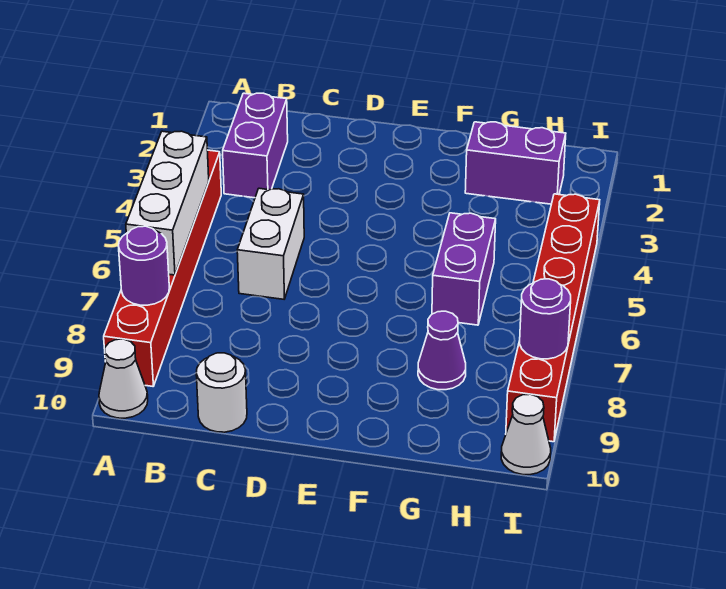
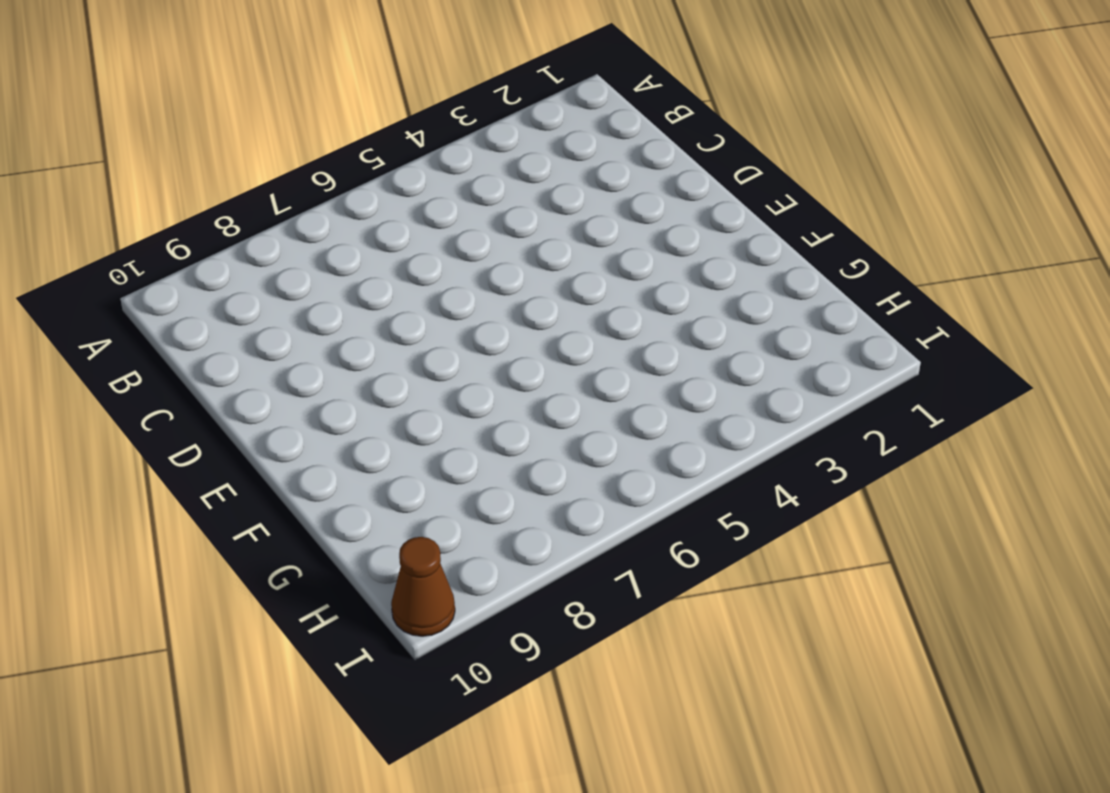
brown cone I10 level 1 -> white cone I10 level 1
none -> red brick A4:A9 level 1
none -> white cone A10 level 1
none -> purple brick B2:B3 level 1

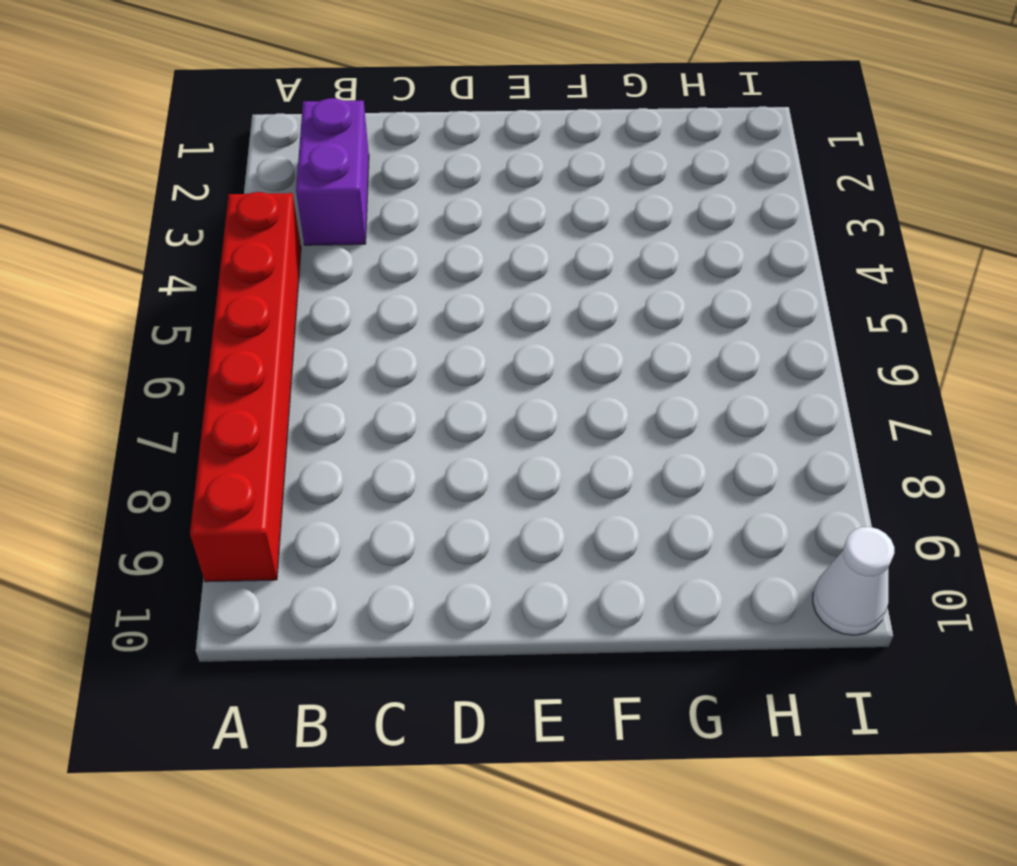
none -> white cone A10 level 1
none -> white brick C5:C6 level 1
none -> white round brick C10 level 1

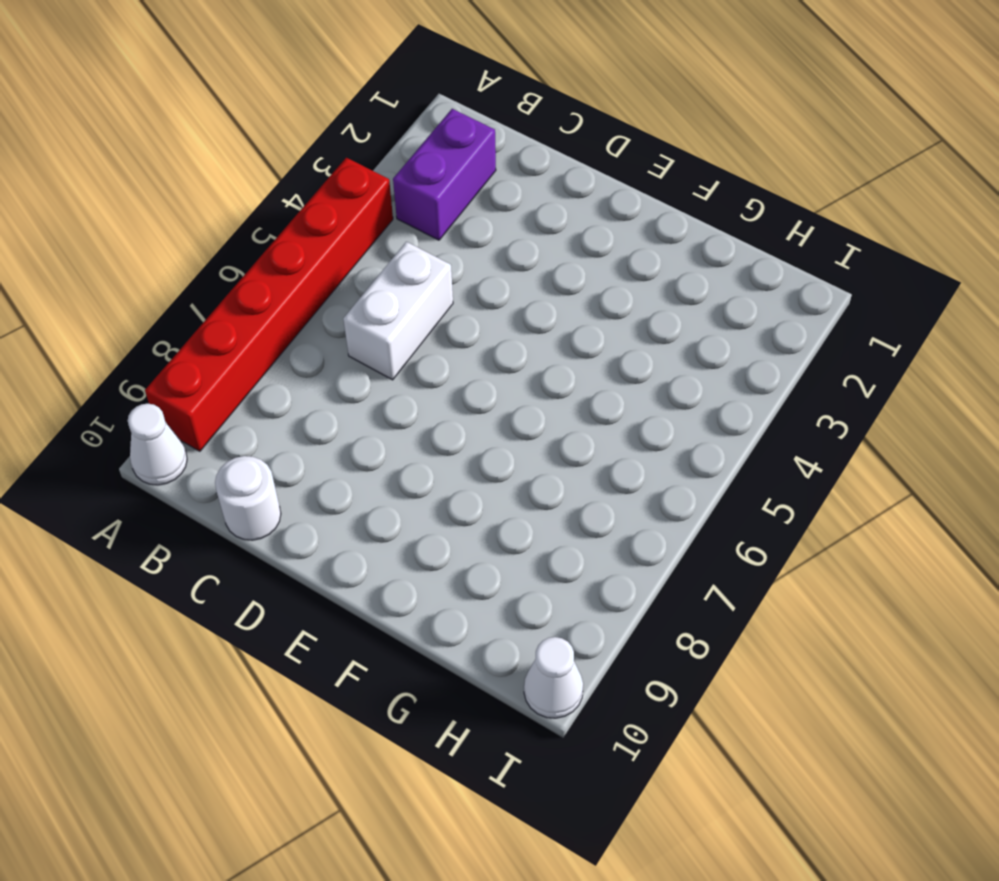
none -> purple brick G2:H2 level 1
none -> purple brick G5:G6 level 1
none -> purple cone G8 level 1

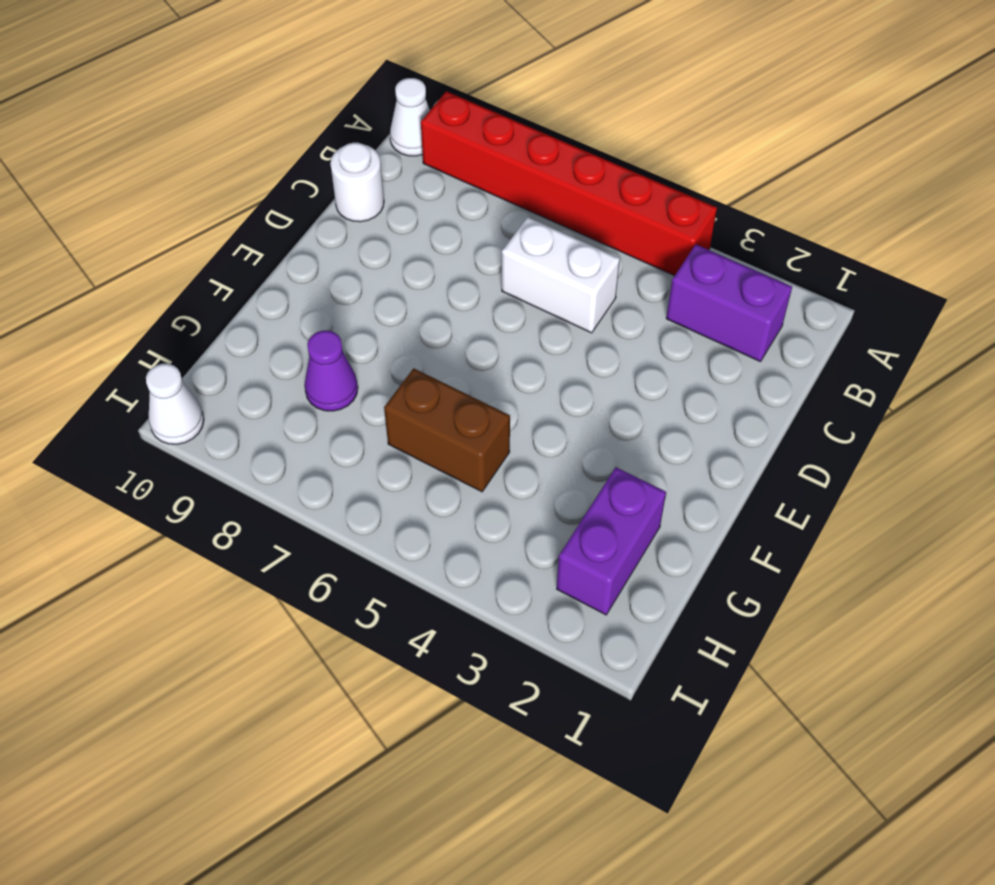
brown brick G5:G6 level 1 -> purple brick G5:G6 level 1
none -> red brick I4:I9 level 1
none -> white brick A5:A7 level 2
none -> purple round brick A8 level 2

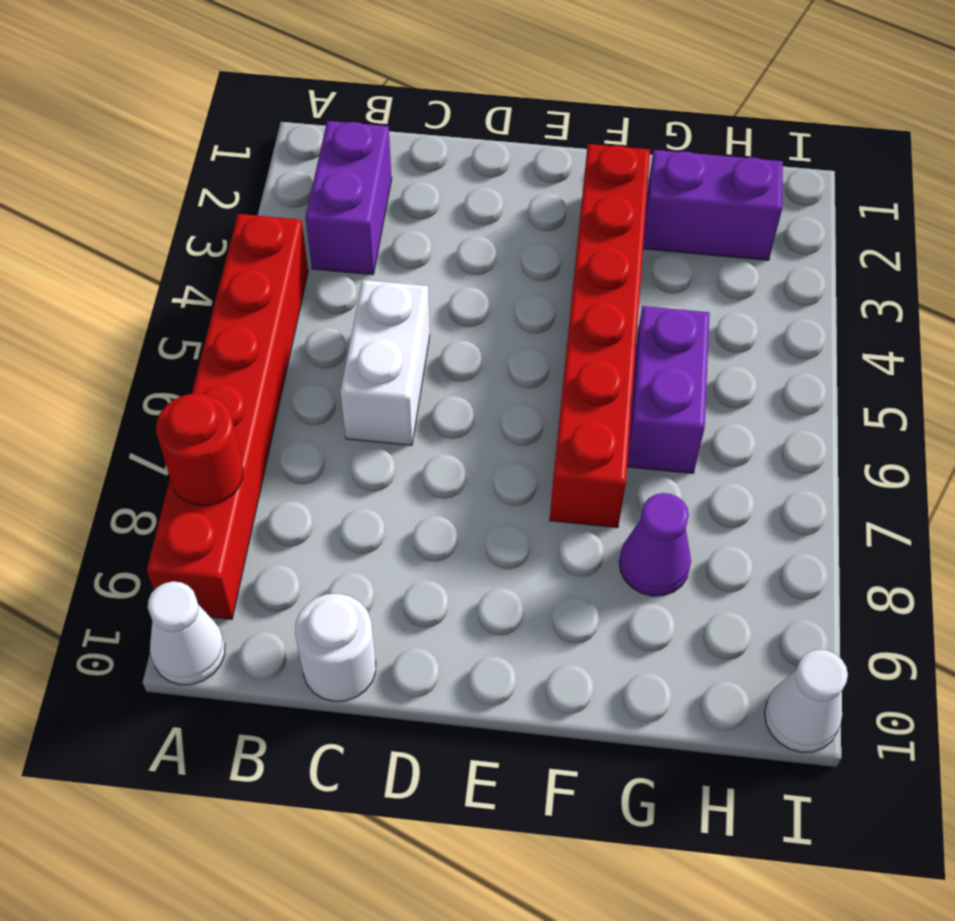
red round brick A8 level 2 -> purple round brick A8 level 2
red brick F2:F7 level 1 -> red brick I4:I9 level 1
none -> white brick A5:A7 level 2
none -> purple round brick I8 level 2

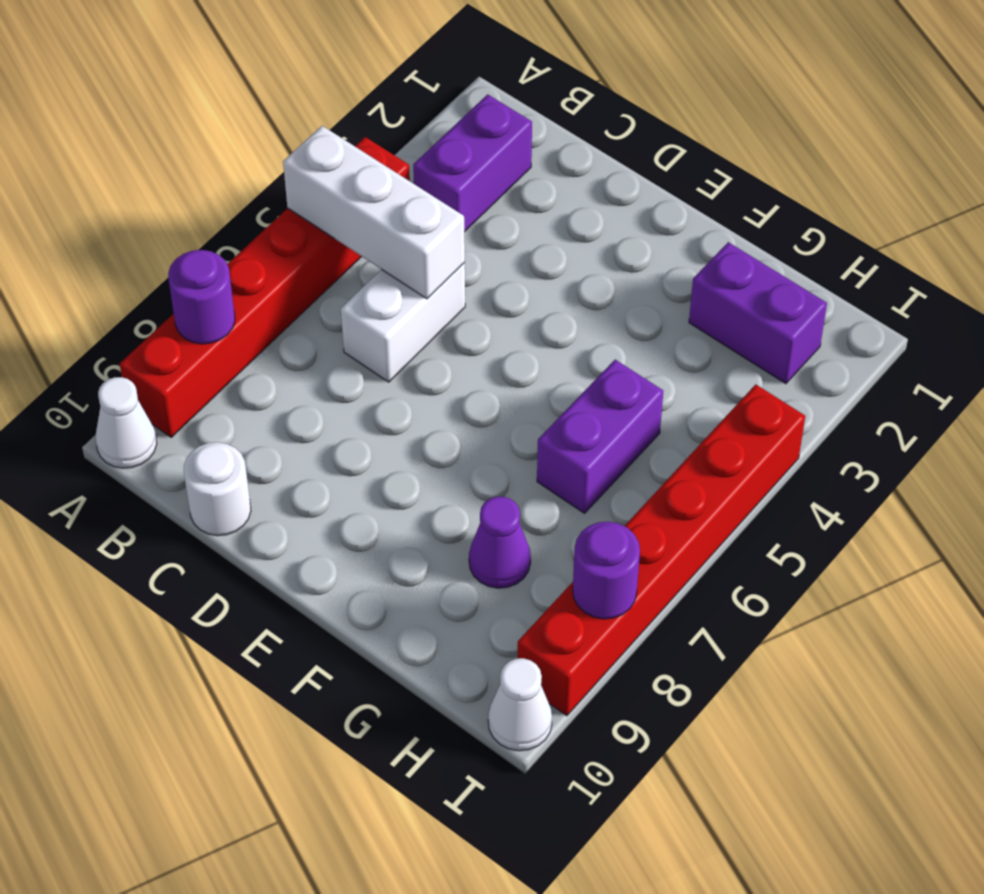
white brick A5:C5 level 2 -> white brick A5:A7 level 2

